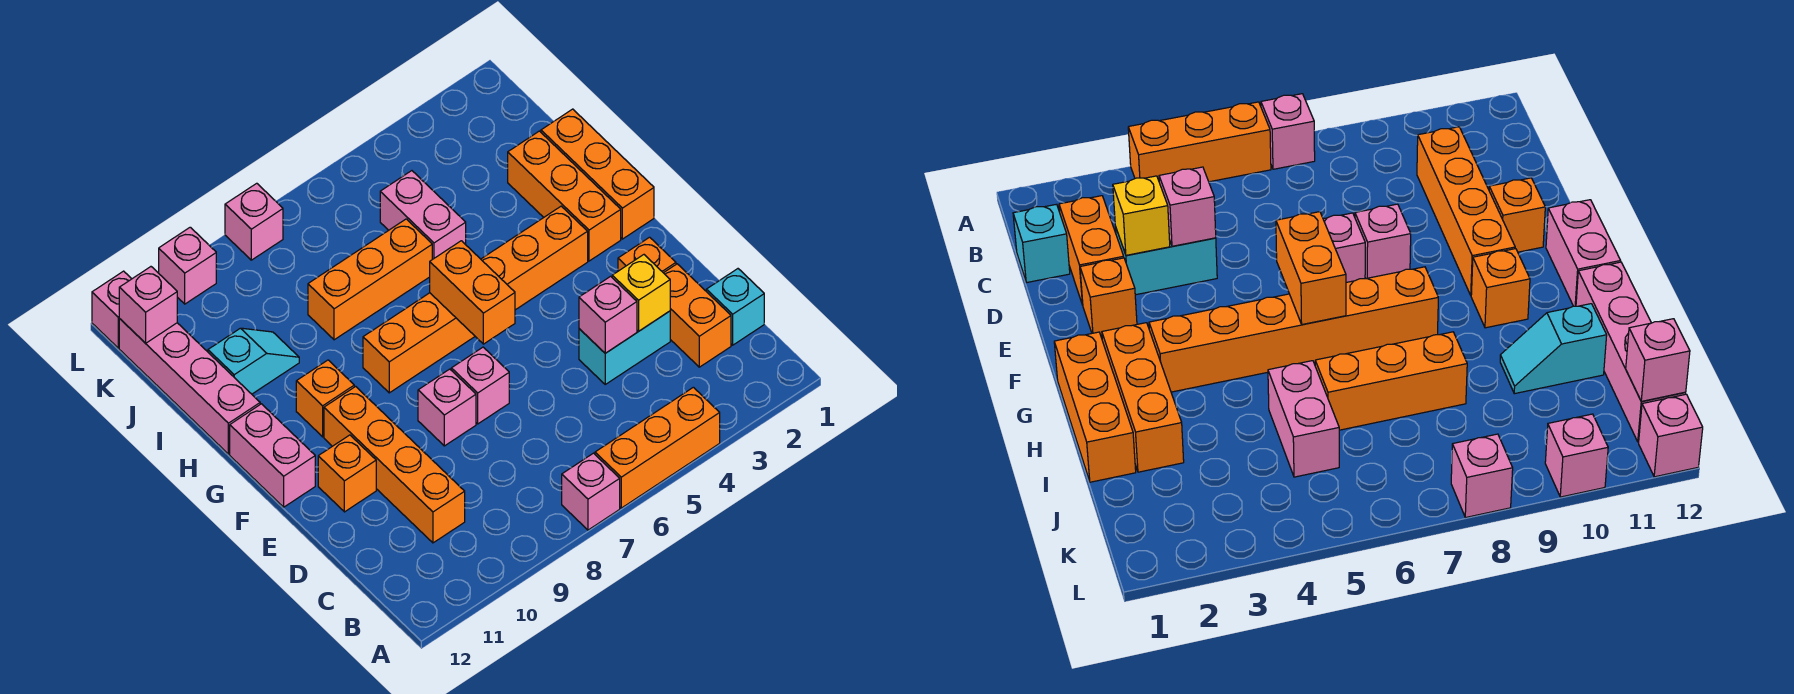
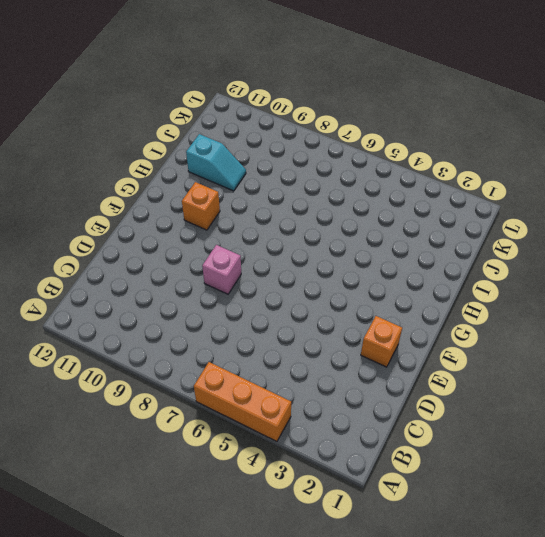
none -> pink brick A7 level 1
none -> cyan brick C1 level 1
none -> orange brick C2:D2 level 1

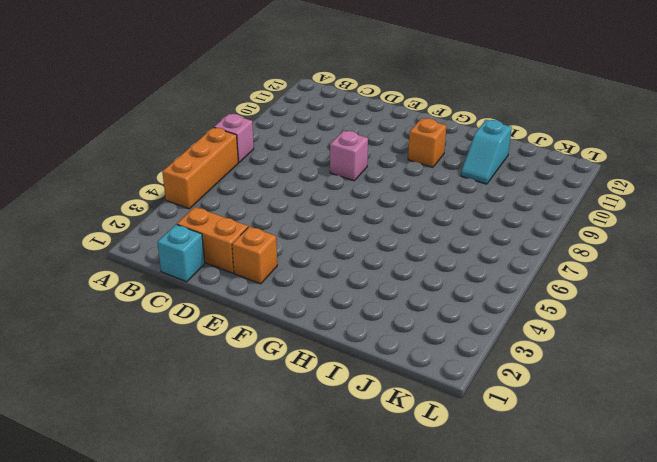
none -> orange brick C10:F10 level 1
none -> cyan brick D3:D4 level 1
none -> pink brick E7 level 1

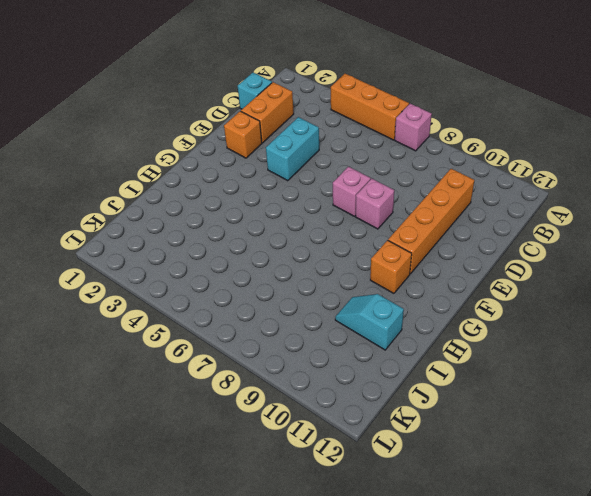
cyan brick D4:E4 level 1 -> cyan brick D3:D4 level 1
none -> orange brick E11 level 1
none -> pink brick F12:G12 level 1
none -> orange brick G1:I1 level 1

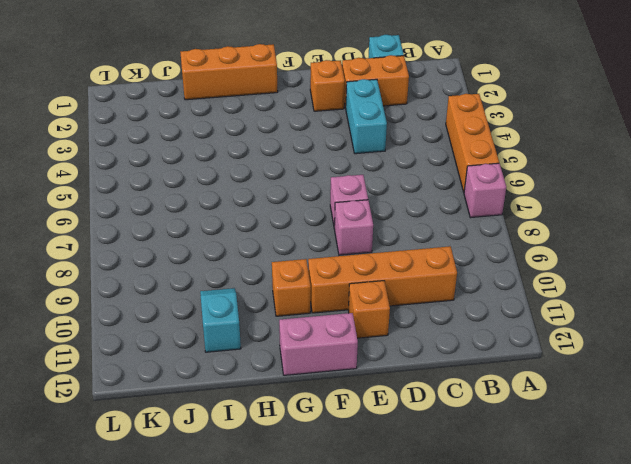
none -> orange brick G2:I2 level 1
none -> orange brick G3:G8 level 1
none -> pink brick H12:K12 level 1

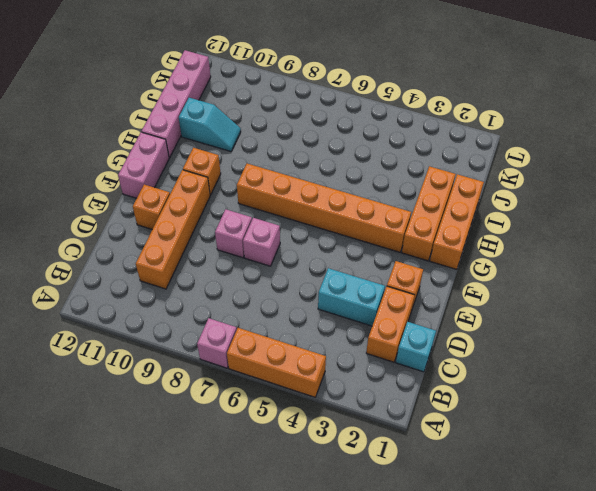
none -> pink brick I5:J5 level 1
none -> orange brick I6:I8 level 1
none -> pink brick L8 level 1

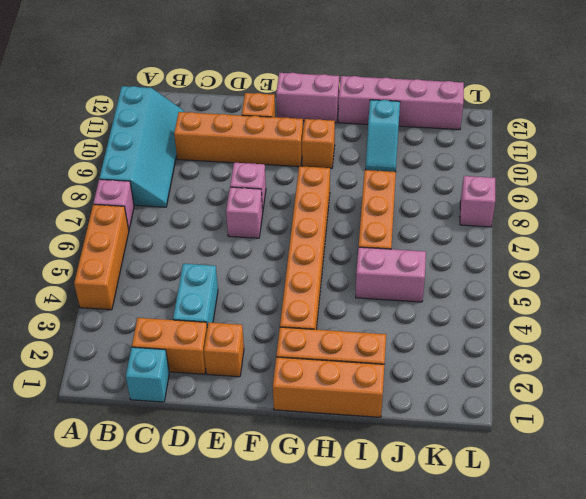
cyan slope A8:B11 level 1 top A -> none
none -> pink brick L10 level 1
none -> pink brick L12 level 1
none -> yellow brick D3 level 2

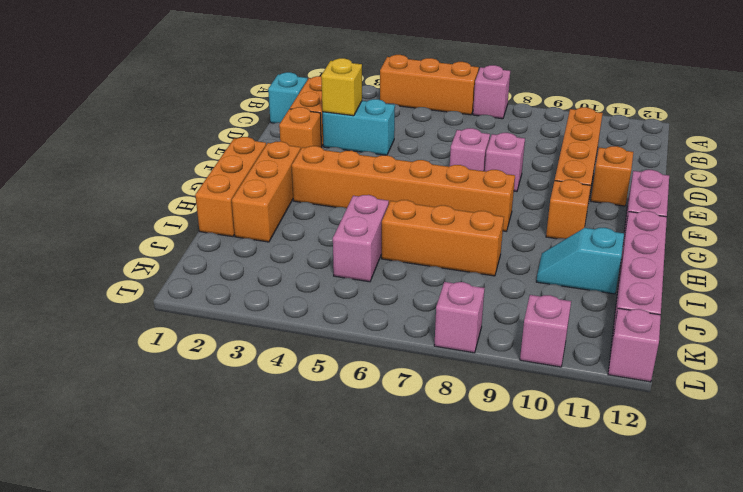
none -> pink brick D4 level 2
none -> orange brick F6:G6 level 2
none -> pink brick K12 level 2

